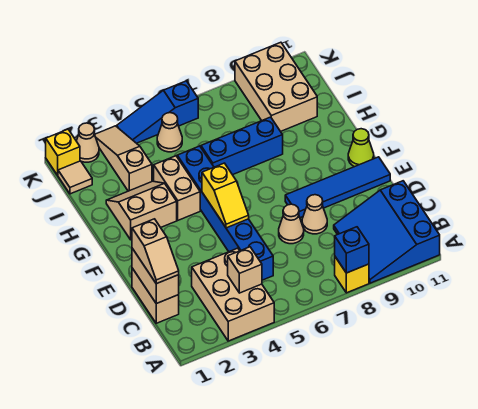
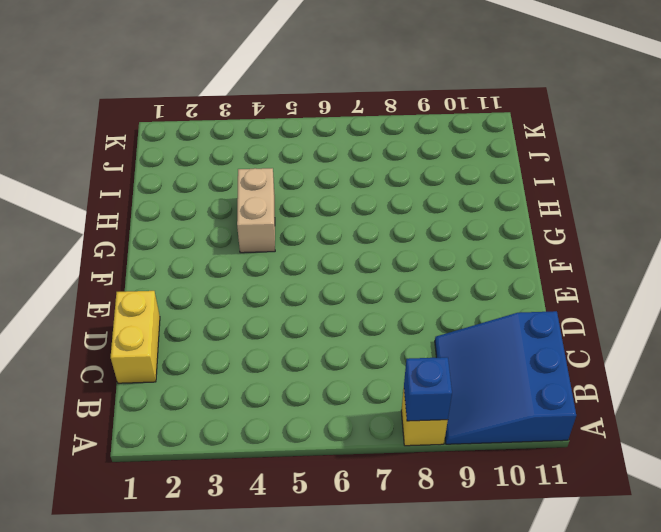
yellow brick C1:D1 level 1 -> tan brick C1:D1 level 1
none -> tan brick A3:C4 level 1
none -> blue brick C5:H5 level 1
none -> tan cone D7 level 1

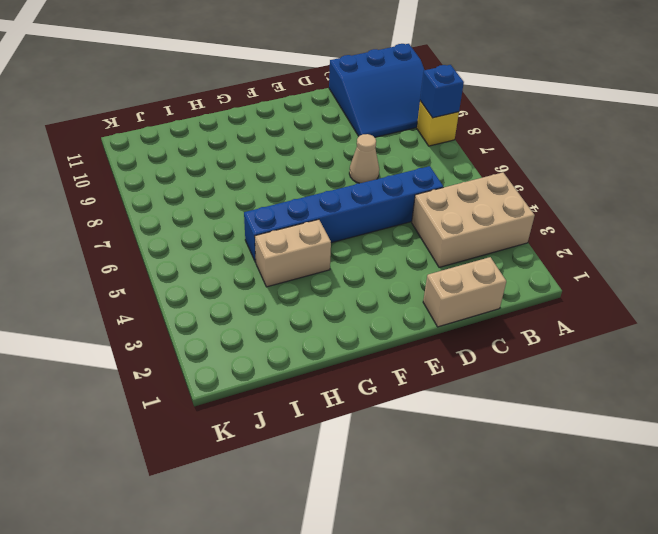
none -> tan cone D8 level 1
none -> blue tile E8:E11 level 1
none -> lime cone F11 level 1

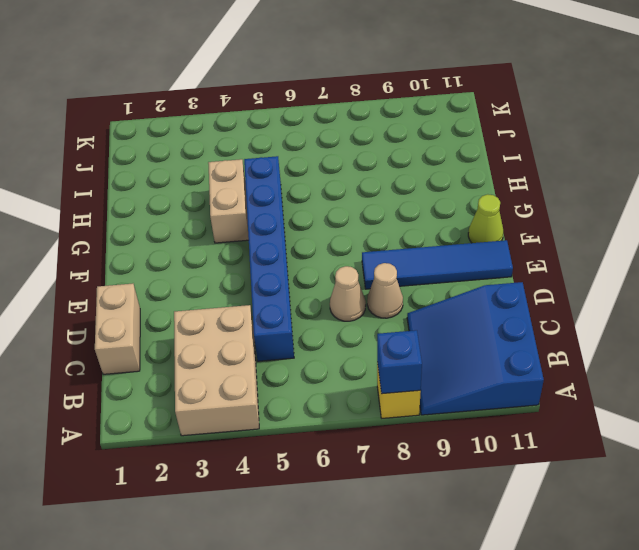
none -> tan slope G2:H3 level 1 top G
none -> blue brick H6:H8 level 1
none -> tan slope I3:K3 level 1 top I

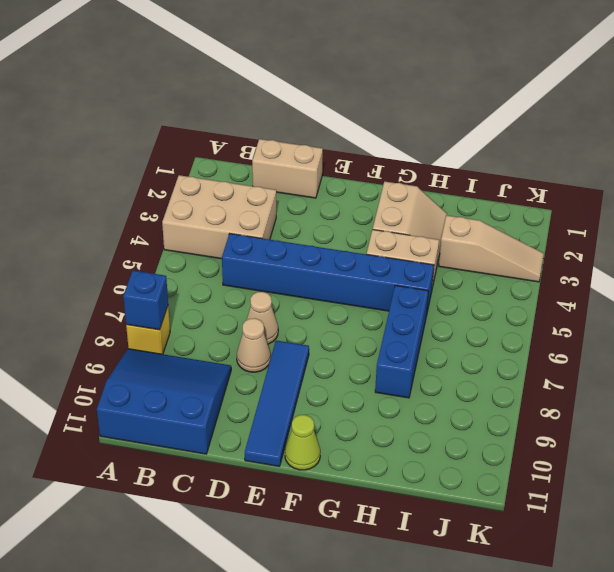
none -> tan brick I9:K10 level 1
none -> tan tile J1 level 1
none -> tan cone J5 level 1

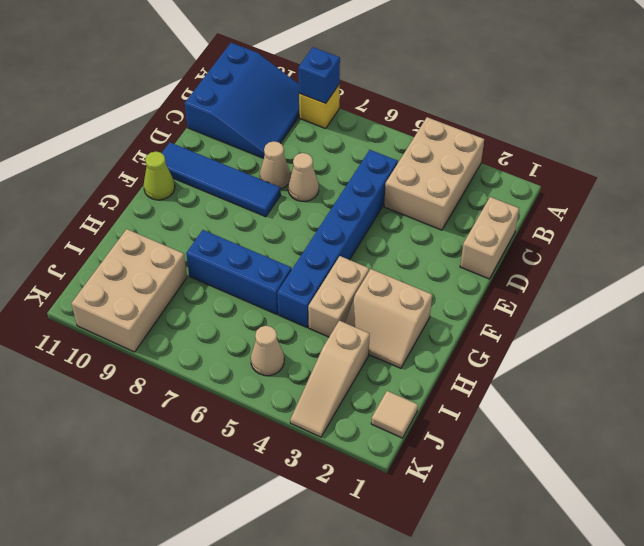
none -> yellow brick K1 level 1
none -> tan cone K2 level 1
none -> blue slope K4:K6 level 1 top 6

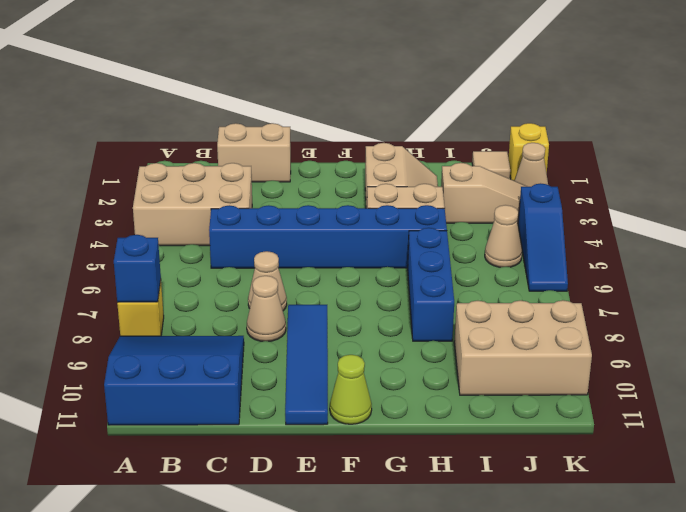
blue slope K4:K6 level 1 top 4 -> blue slope K4:K6 level 1 top 6
none -> tan brick B4 level 2
none -> tan brick C1:D1 level 2
none -> yellow slope E5:F5 level 2 top F

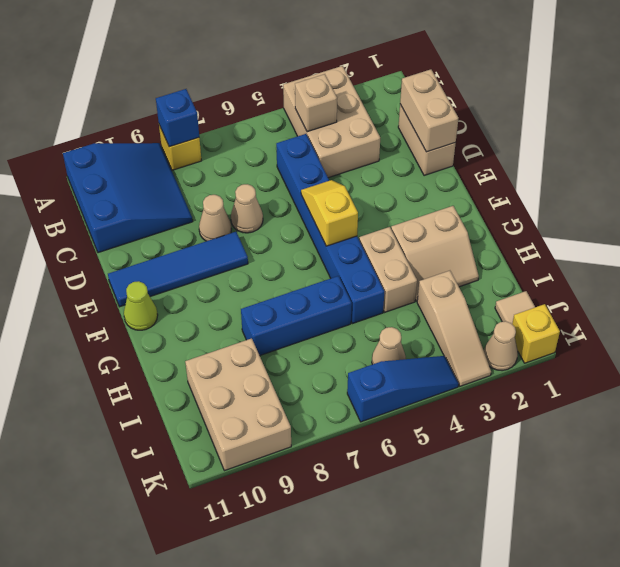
none -> tan slope C1:D1 level 3 top D

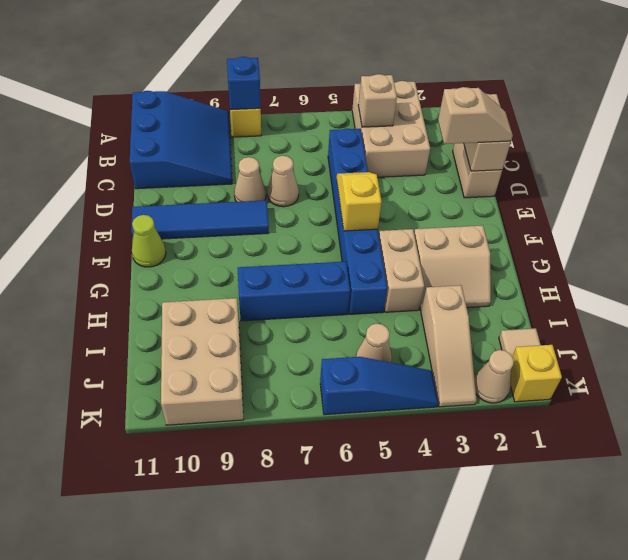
tan slope D1:D2 level 3 top 2 -> tan slope C1:D1 level 3 top D

